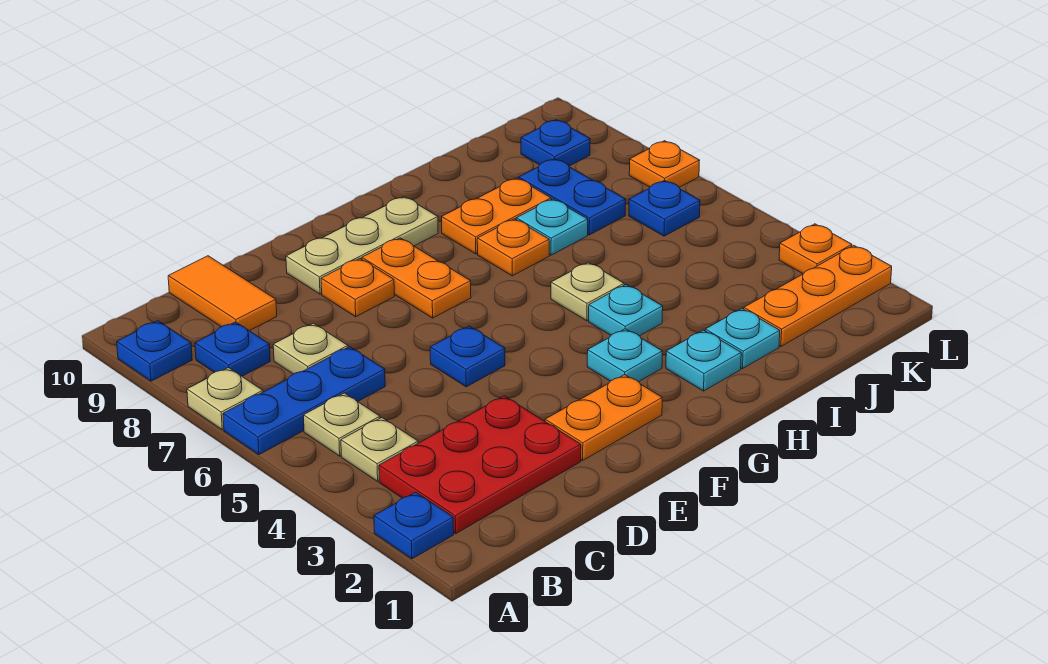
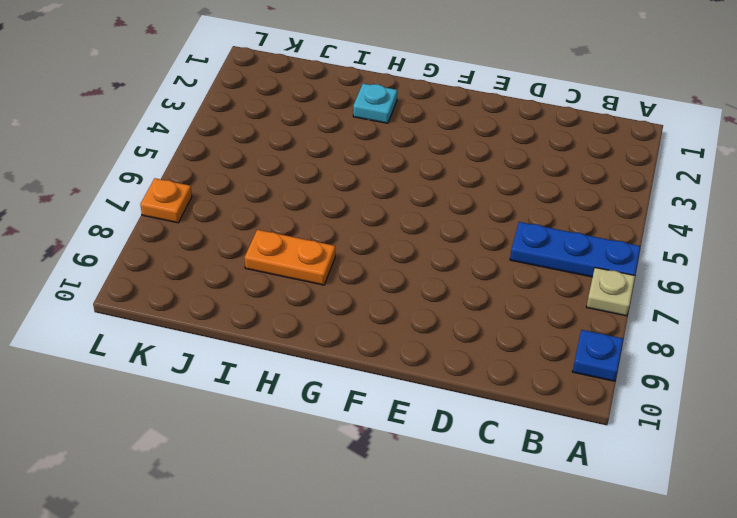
none -> blue plate A2 level 1
none -> red plate B2:D3 level 1
none -> tan plate B4 level 1

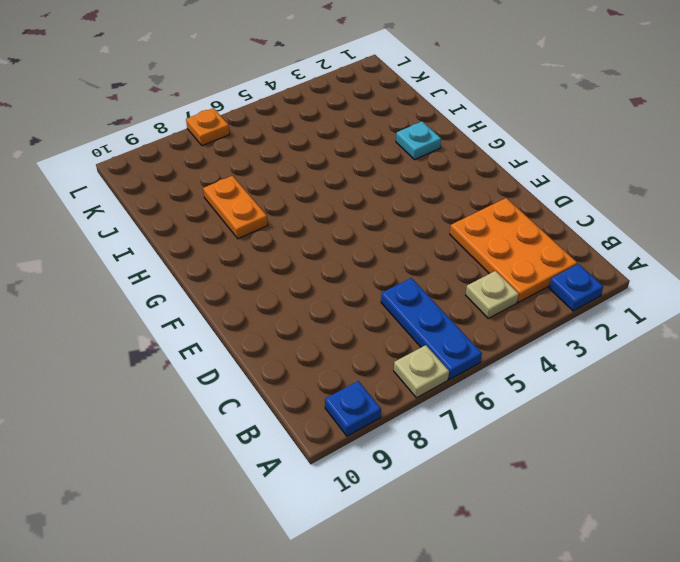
orange plate B2:D3 level 1 -> red plate B2:D3 level 1
none -> tan plate B5 level 1
none -> blue plate B8 level 1
none -> tan plate C7 level 1

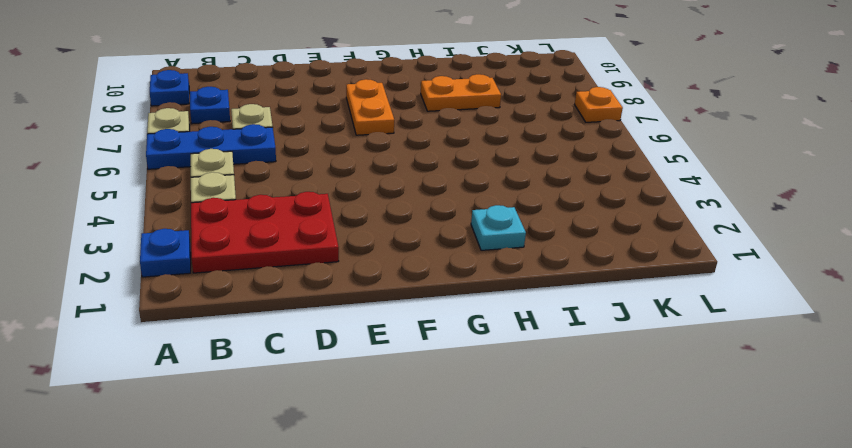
none -> orange tile C9:C10 level 1
none -> orange plate E2:F2 level 1
none -> blue plate E5 level 1

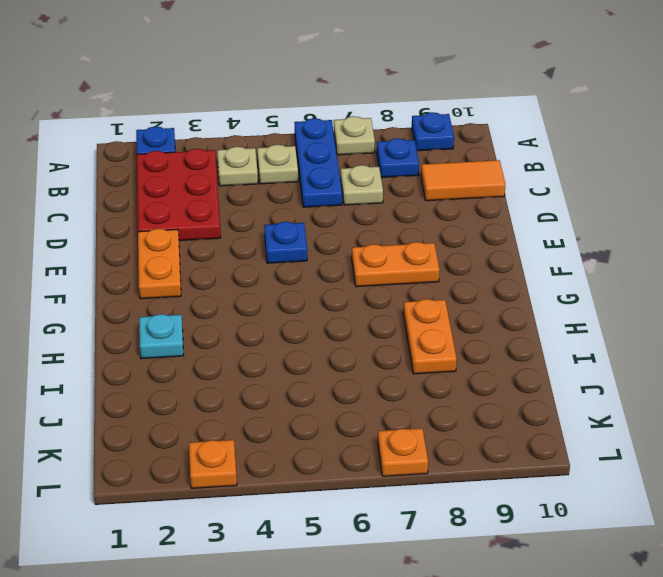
none -> orange plate E8 level 1
none -> tan plate E9:G9 level 1
none -> cyan plate G3 level 1

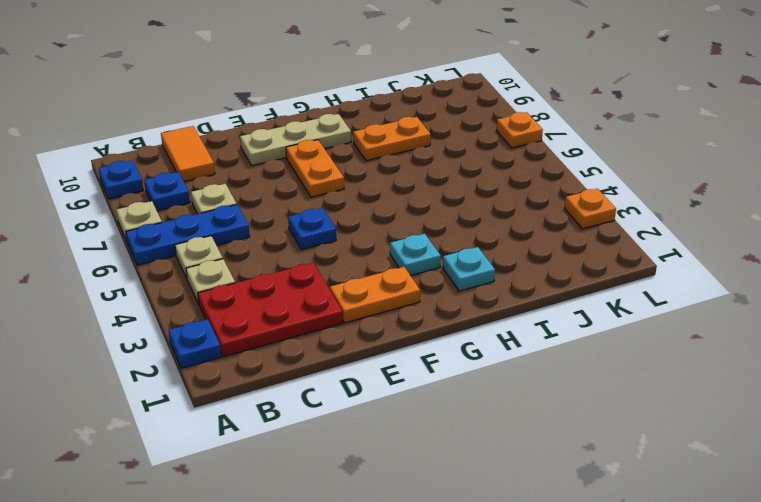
none -> orange plate E8 level 1
none -> cyan plate H4 level 1
none -> tan plate H5 level 1

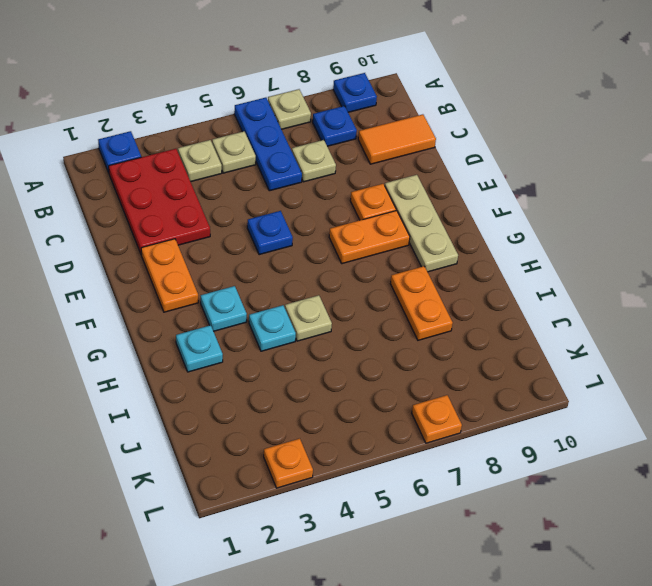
none -> orange plate H7 level 1
none -> cyan plate I2 level 1
none -> cyan plate I7 level 1

